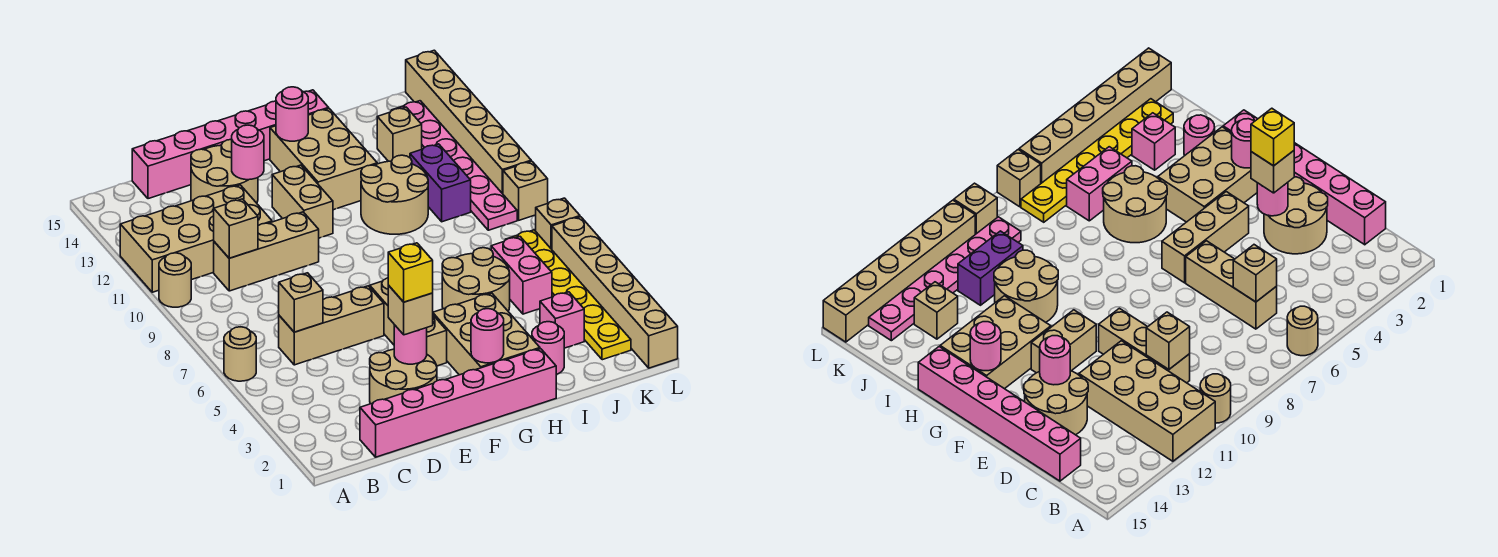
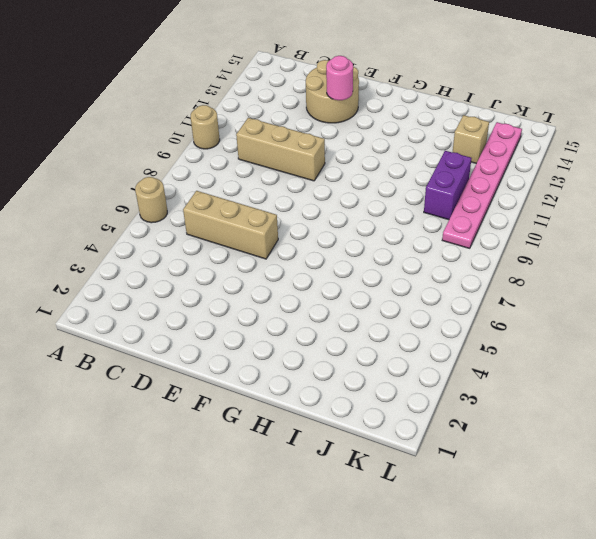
none -> tan brick A11:D12 level 1
none -> pink brick C1:H1 level 1
none -> pink brick C15:H15 level 1
none -> tan round brick D2:E3 level 1

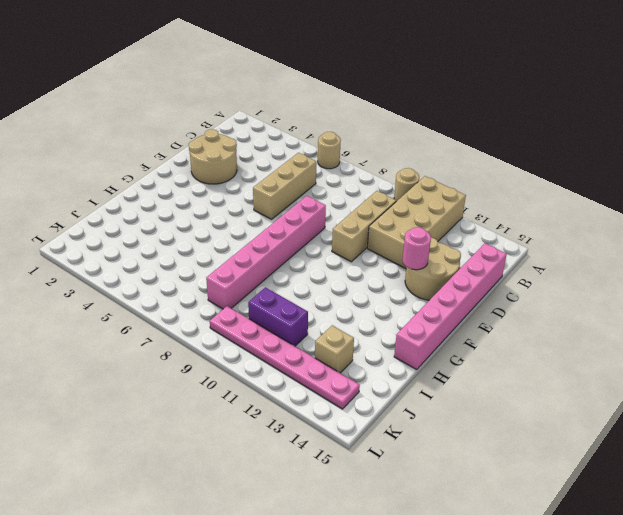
pink brick E8:J8 level 1 -> pink brick C1:H1 level 1
none -> tan brick F4:F6 level 1
none -> tan brick F11:F12 level 1
none -> tan brick G2:H4 level 1
none -> tan brick G12:H14 level 1

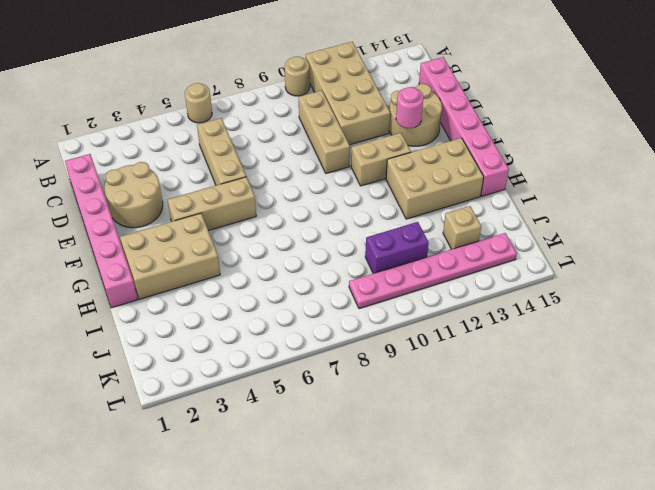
none -> tan round brick H5:I6 level 1
none -> tan round brick H10:I11 level 1
none -> pink round brick I2 level 1
none -> pink brick J3 level 1

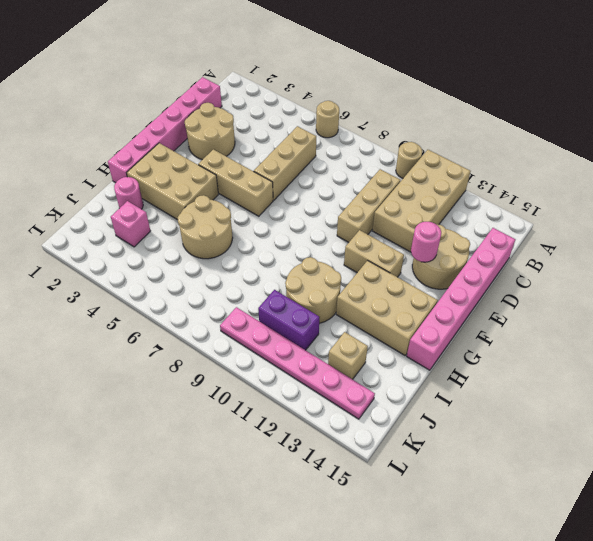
none -> pink brick J5:J6 level 1
none -> yellow plate K2:K7 level 1
none -> tan brick L1:L6 level 1
none -> tan brick L7 level 1

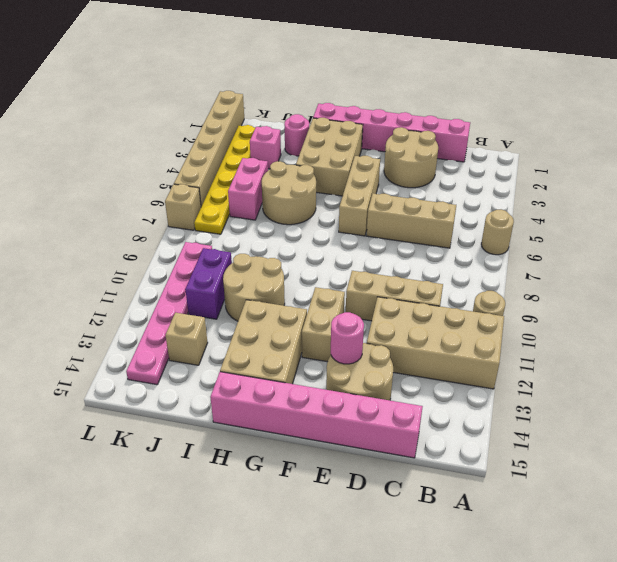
none -> tan brick L9 level 1
none -> tan brick L10:L15 level 1
none -> tan brick C6 level 2
none -> tan brick C10 level 2

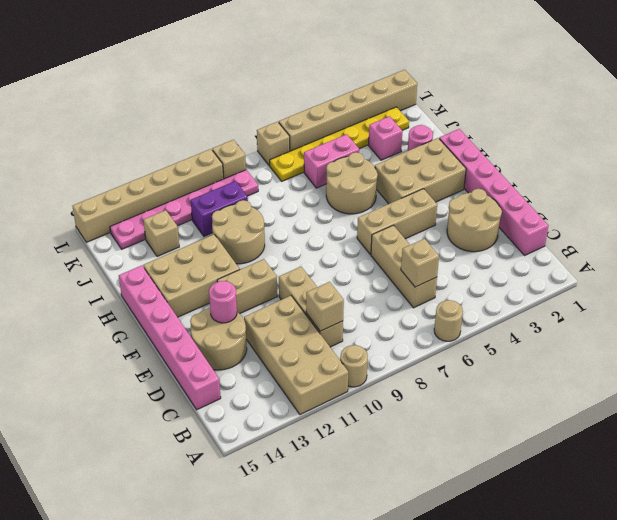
none -> pink round brick E3 level 2
none -> pink round brick G2 level 2
none -> pink round brick G14 level 2
none -> tan brick E3 level 3

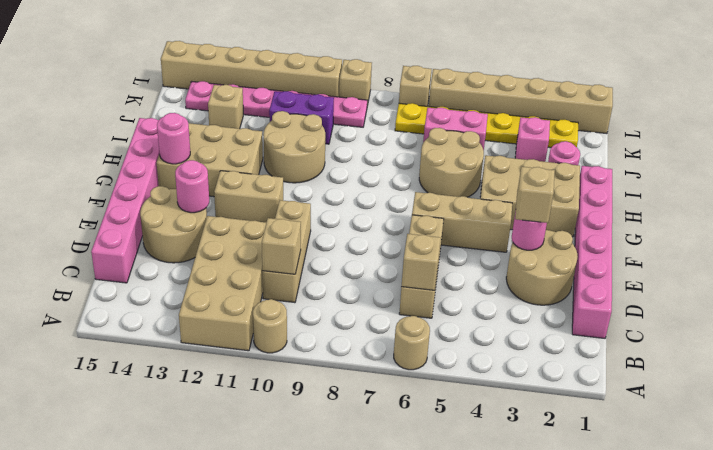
none -> pink round brick G2 level 2
none -> yellow brick E3 level 4

